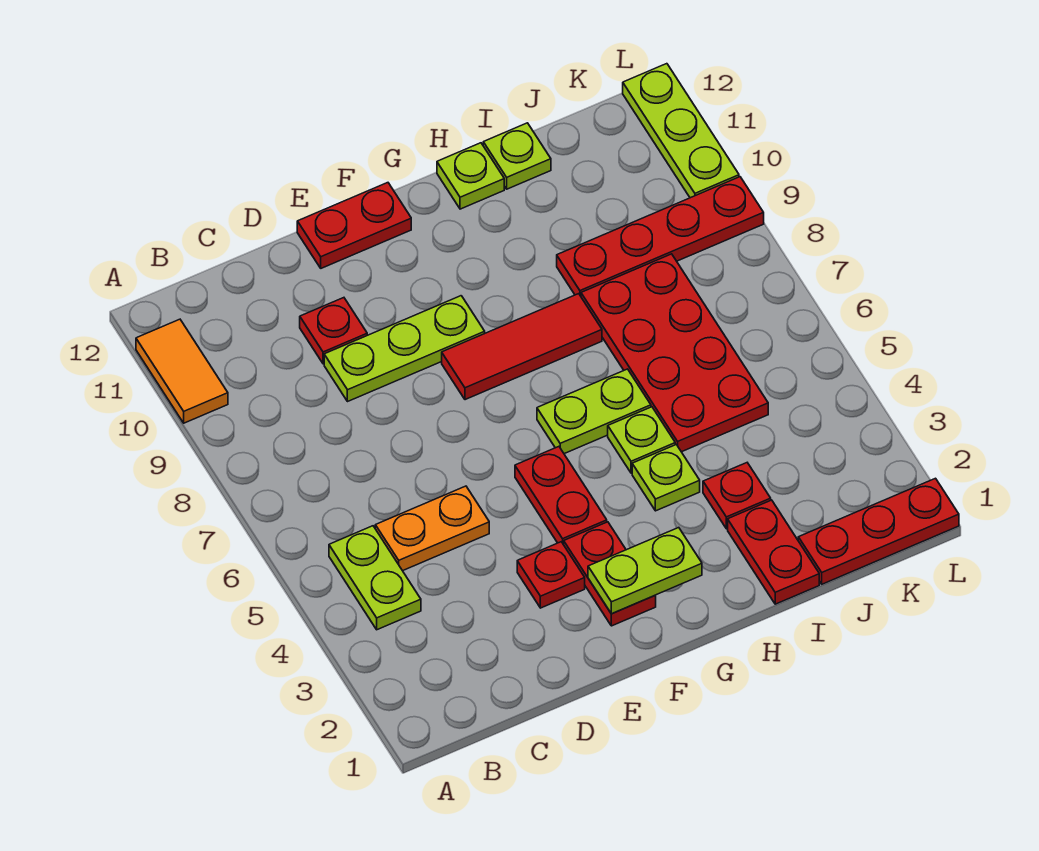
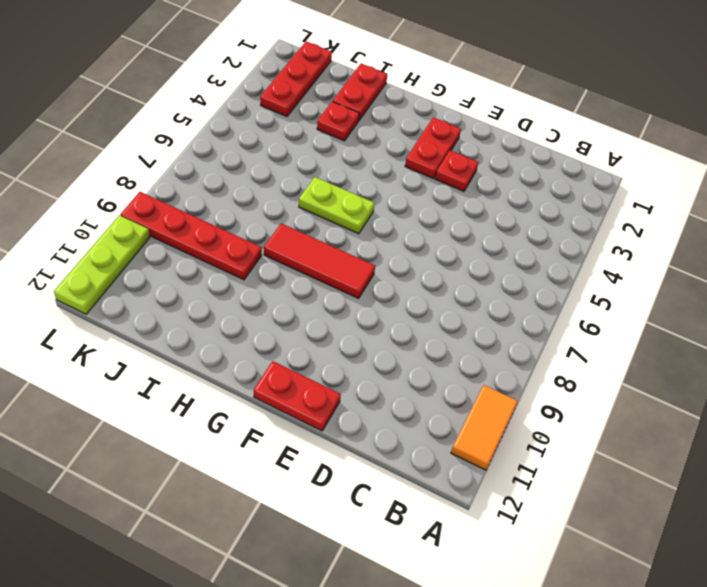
red plate K1:K3 level 1 -> red plate J1:L1 level 1
none -> lime plate B4:B5 level 1
none -> orange plate C5:D5 level 1
none -> lime plate D9:F9 level 1

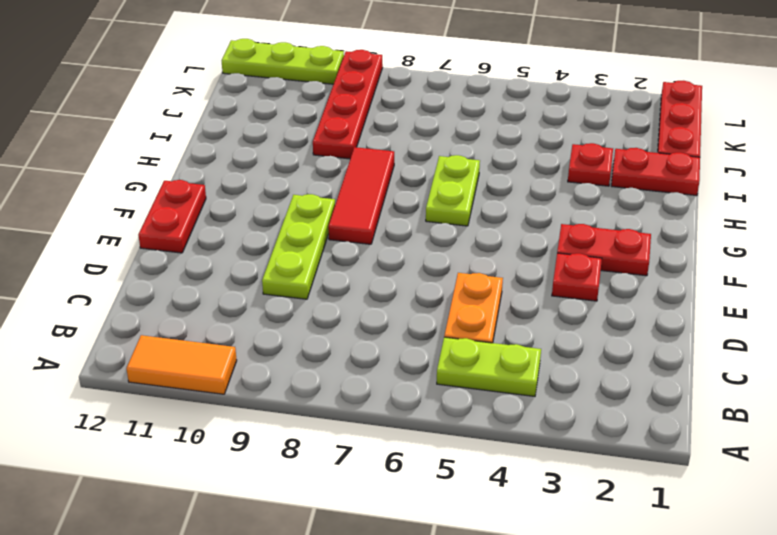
none -> red plate D10 level 1
none -> red plate F4:F5 level 1
none -> lime plate H4 level 1

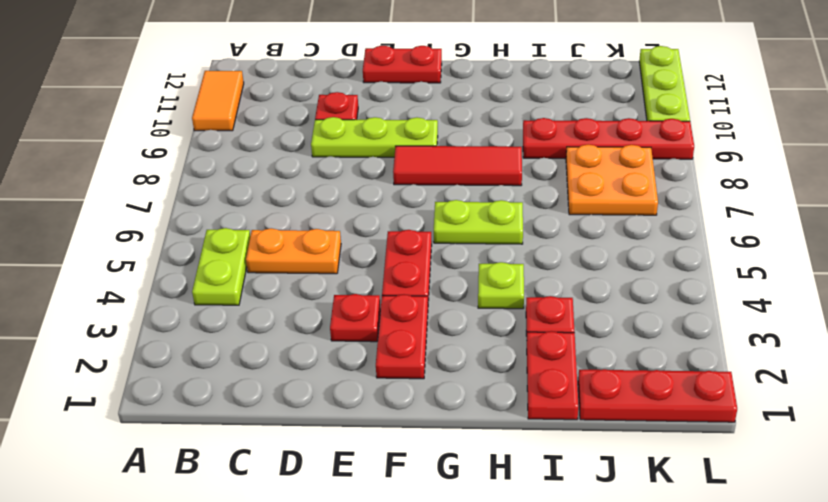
orange plate J7:K8 level 1 -> red plate I5:J8 level 1
none -> lime plate H5 level 1
none -> lime plate H12 level 1
none -> lime plate I12 level 1

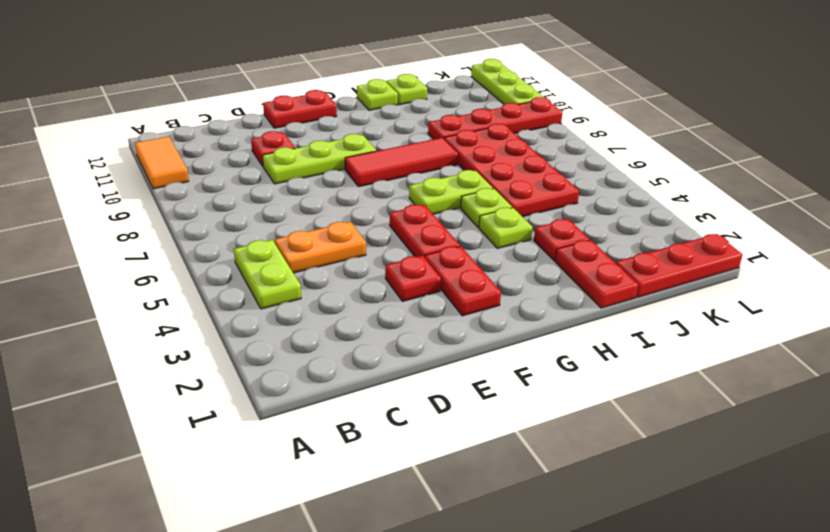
none -> lime plate F2:G2 level 2

